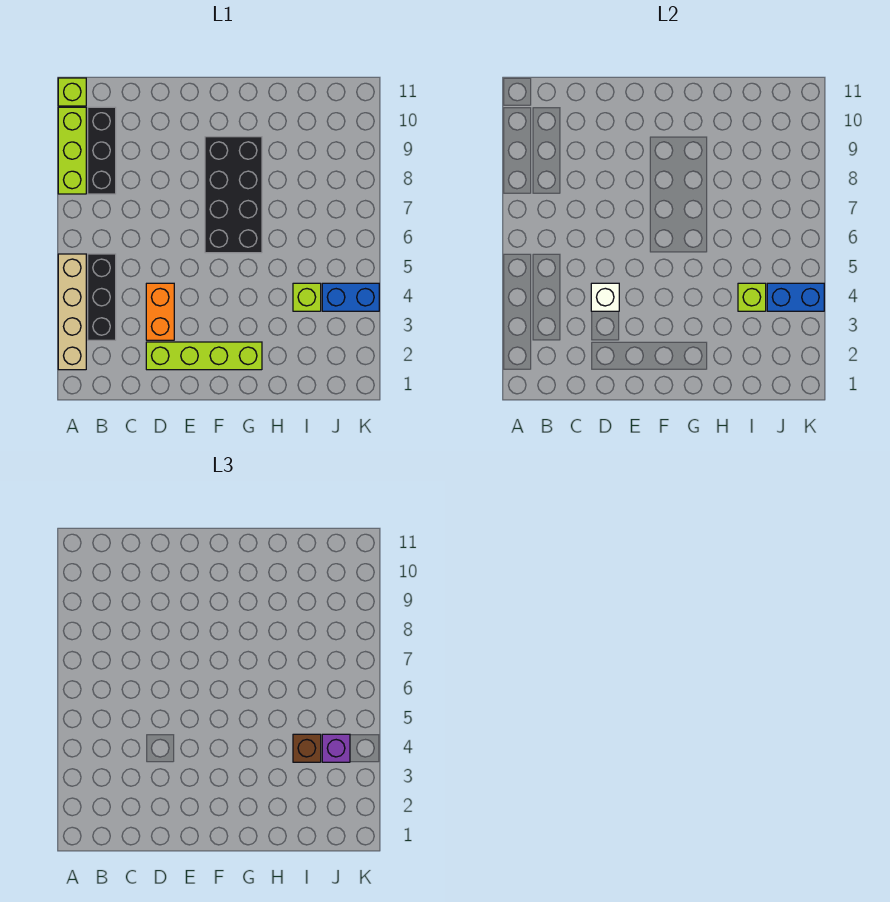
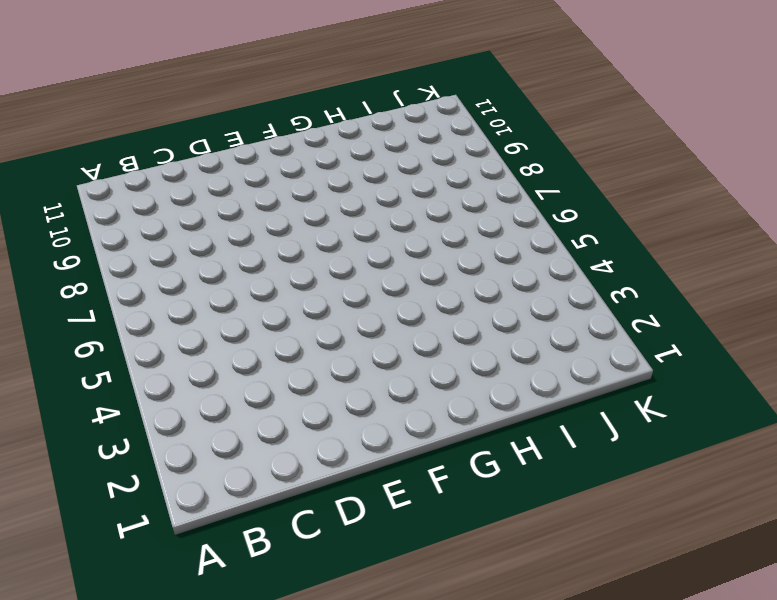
none -> tan brick A2:A5 level 1
none -> lime brick A8:A10 level 1
none -> lime brick A11 level 1

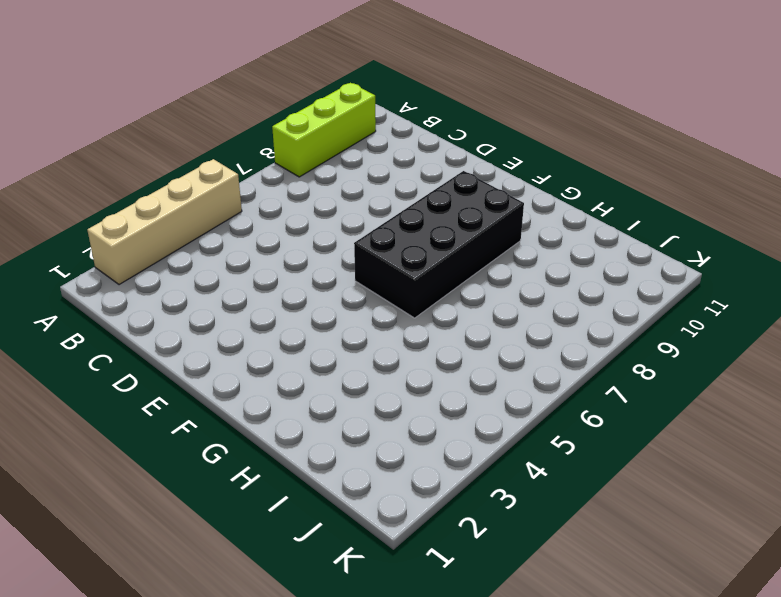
none -> lime brick A11 level 1
none -> black brick B3:B5 level 1
none -> black brick B8:B10 level 1

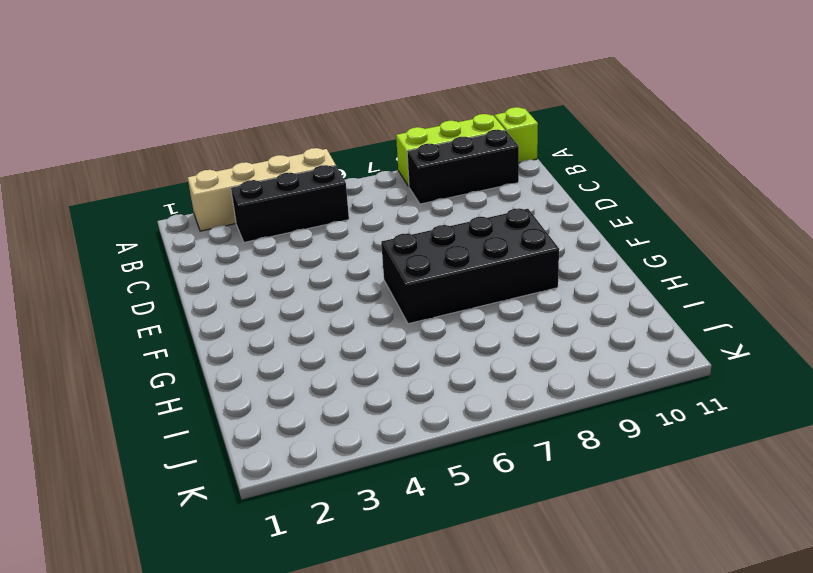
none -> lime brick D2:G2 level 1
none -> orange brick D3:D4 level 1
none -> lime brick I4 level 1

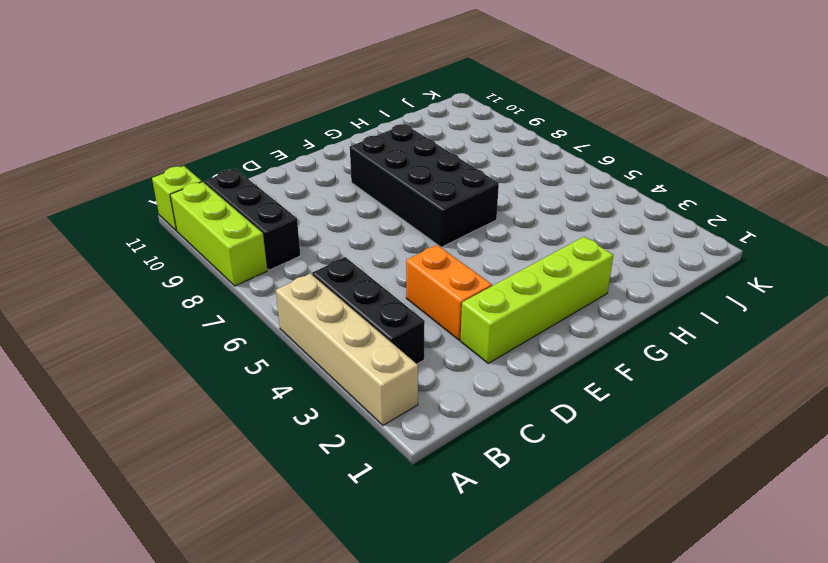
none -> lime brick I4 level 1
none -> blue brick J4:K4 level 1
none -> white brick D4 level 2

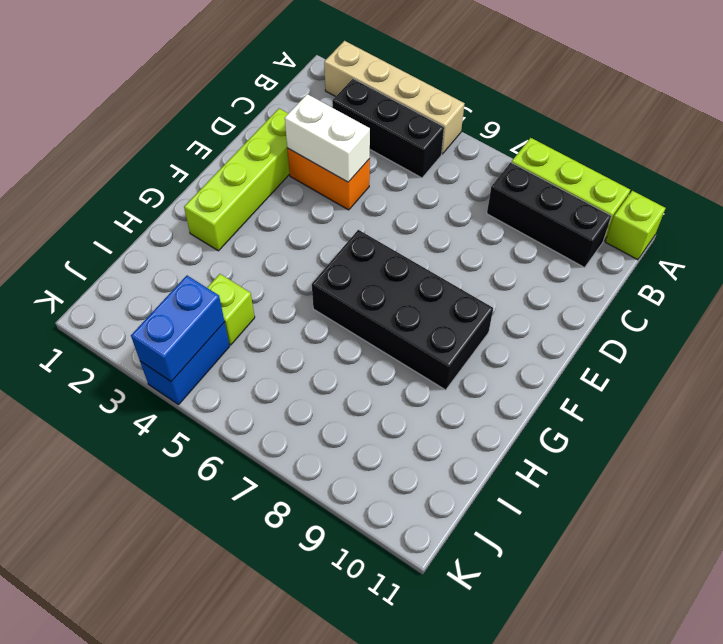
white brick D3:D4 level 2 -> white brick D4 level 2
none -> lime brick I4 level 2
none -> brown brick I4 level 3
none -> purple brick J4 level 3

